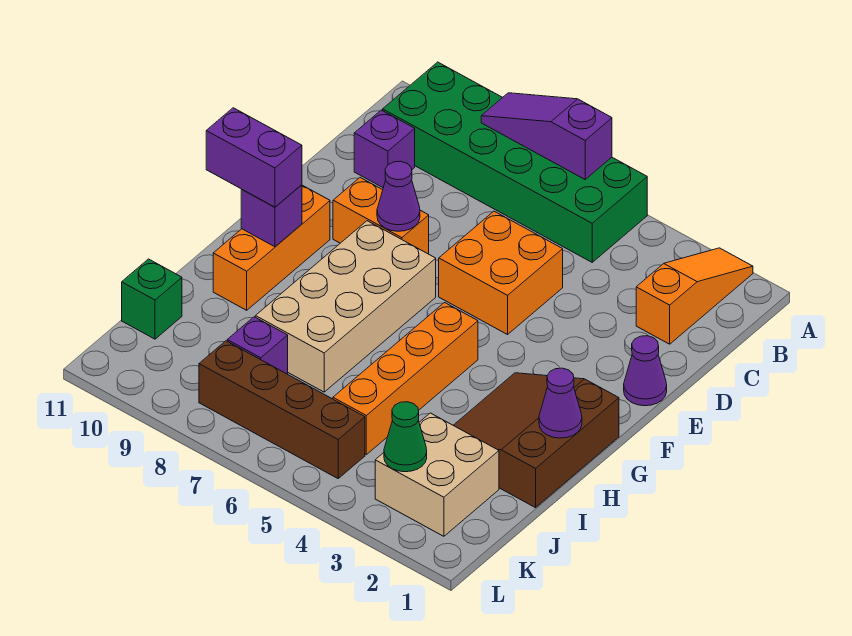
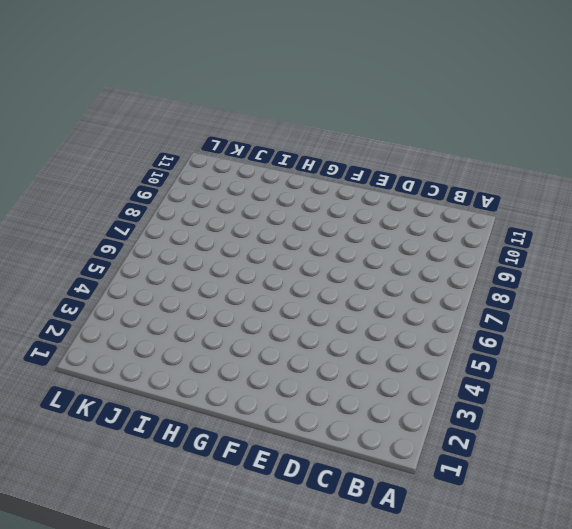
none -> orange slope A2:C2 level 1 top C
none -> green brick A5:B10 level 1
none -> purple brick C10 level 1

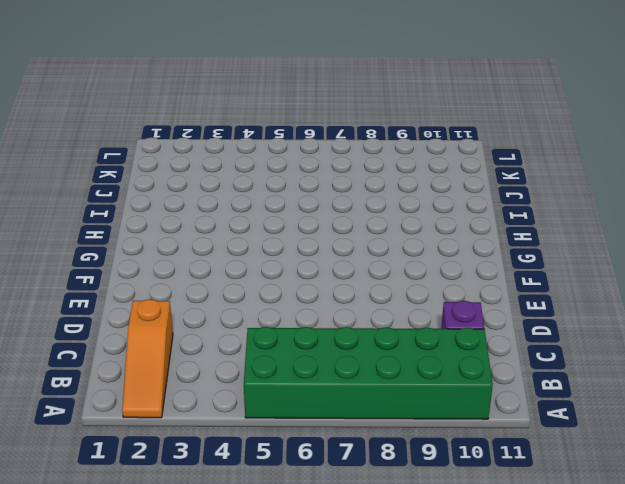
none -> orange brick D5:E6 level 1
none -> purple cone E1 level 1
none -> orange brick E8:E9 level 1

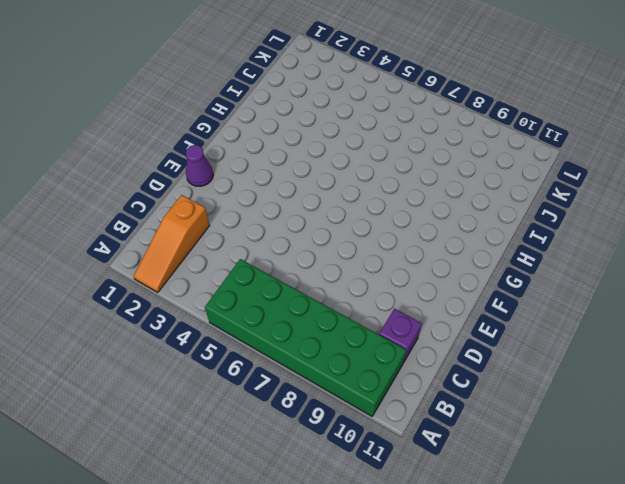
none -> orange brick D5:E6 level 1
none -> orange brick E8:E9 level 1
none -> tan brick F7:I8 level 1

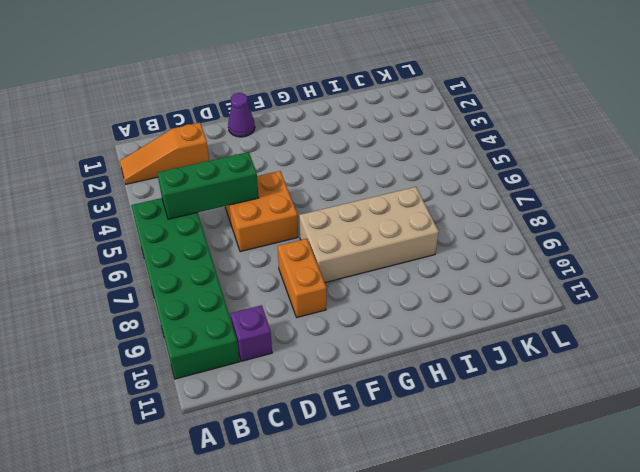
green brick B5:D5 level 2 -> none
none -> orange brick F10:H10 level 1
none -> brown slope G1:I3 level 1 top 1
none -> orange brick G5:J5 level 1

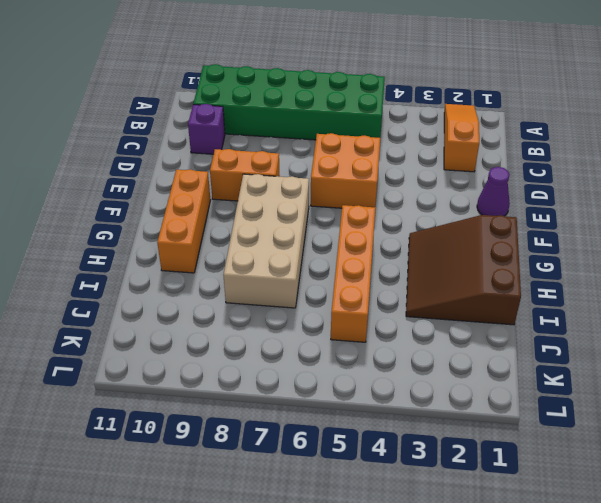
none -> tan brick J2:K3 level 1
none -> purple brick J8 level 1
none -> green brick J11 level 1

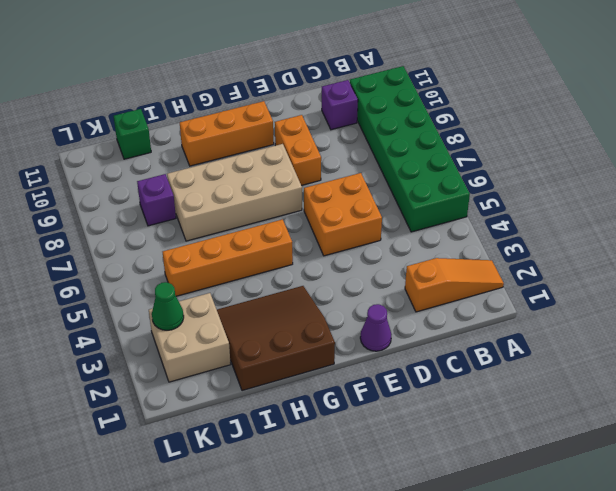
none -> brown brick K5:K8 level 1
none -> purple slope A6:A8 level 2 top 6
none -> purple cone E8 level 2

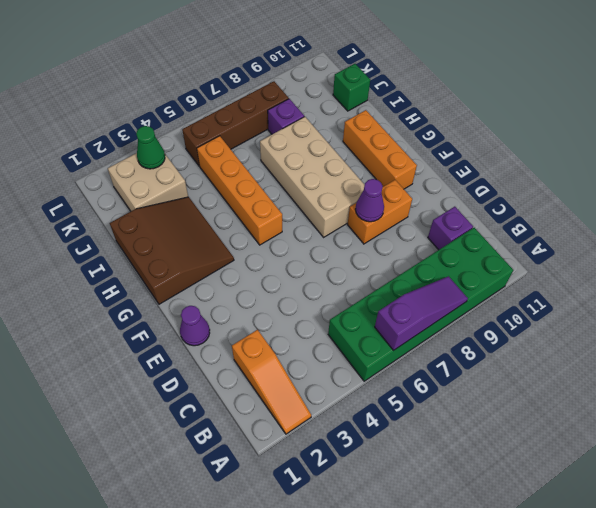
none -> orange brick D5:E6 level 1
none -> purple brick G10 level 2
none -> purple cone H1 level 2

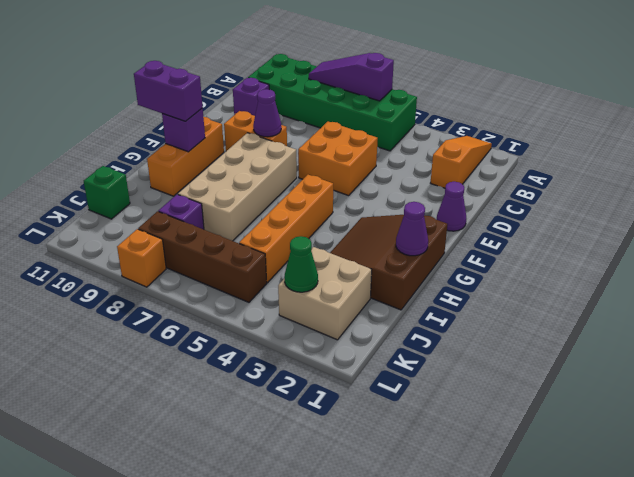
orange brick L8 level 1 -> none

